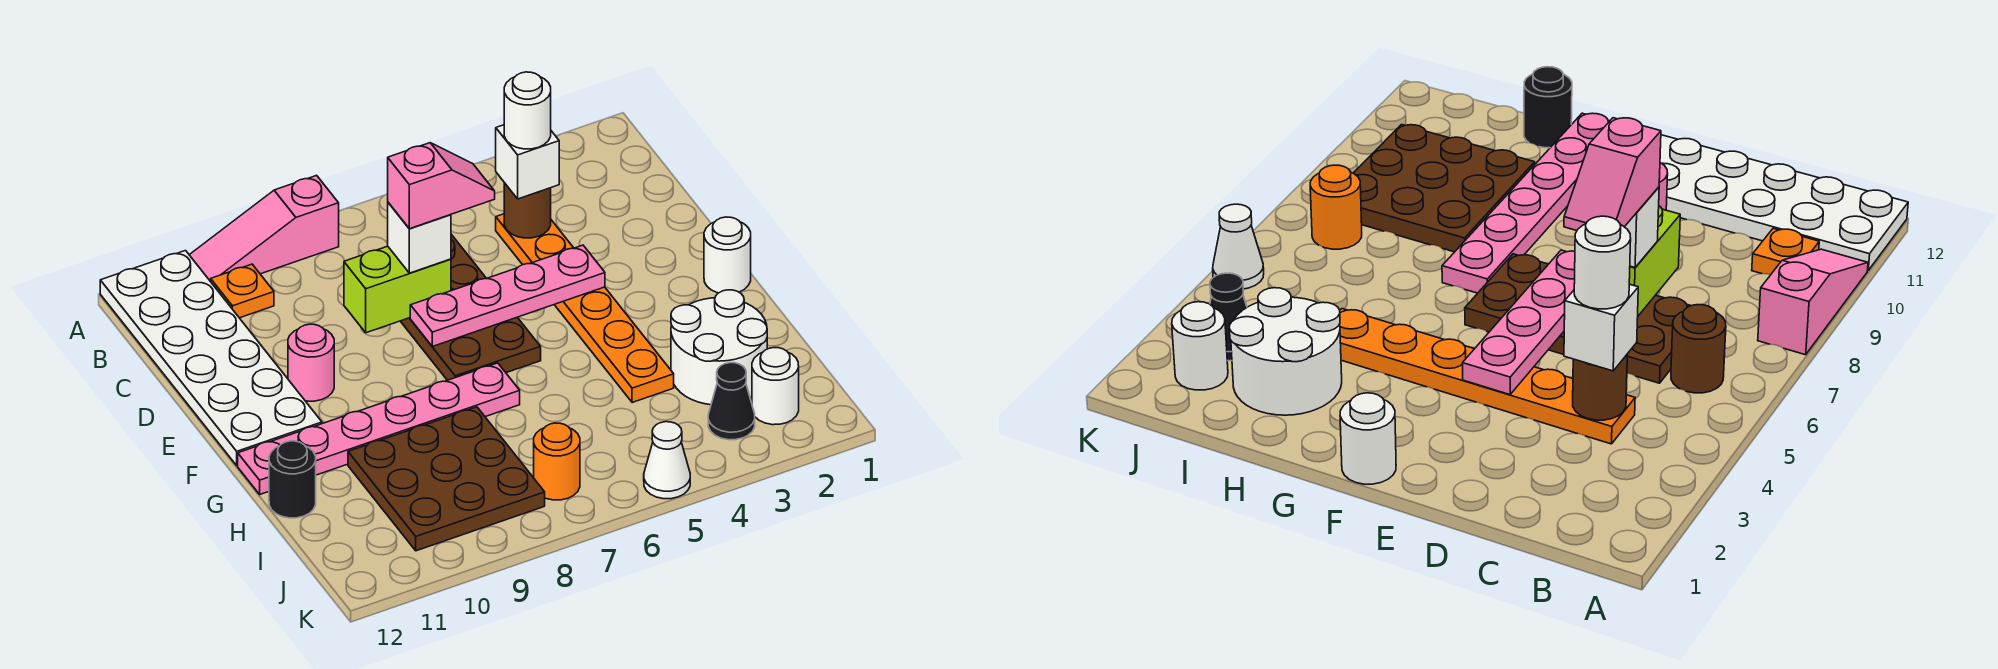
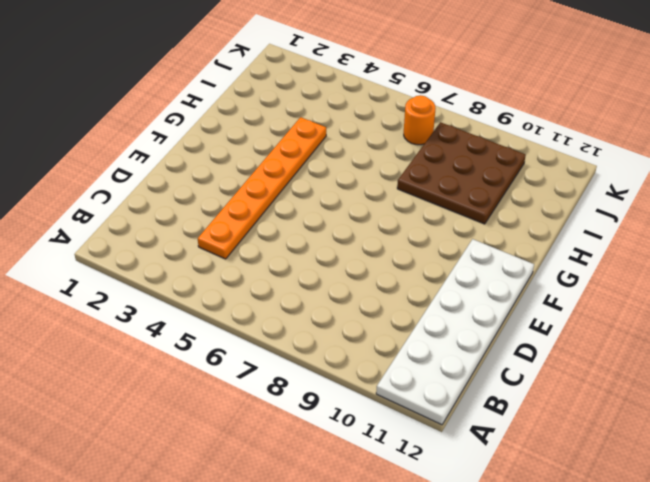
none -> pink slope A8:A10 level 1 top 8
none -> brown round brick B6 level 1
none -> orange plate B10 level 1

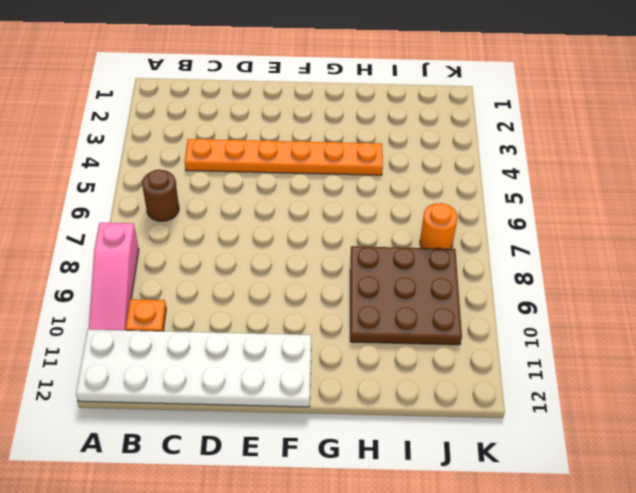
none -> brown plate C6:F7 level 1
none -> pink round brick E10 level 1
none -> white round brick F1 level 1

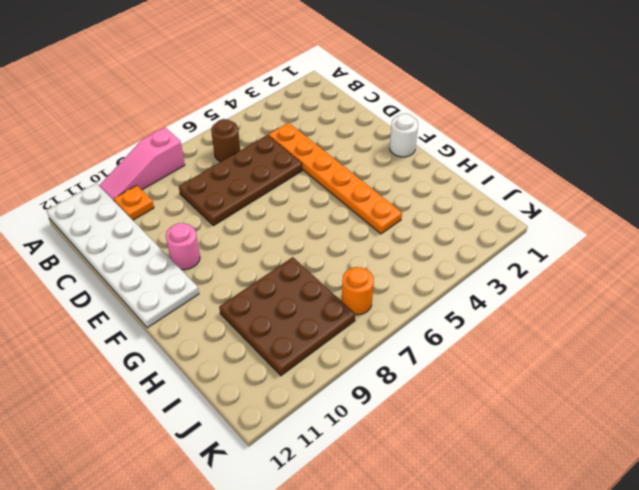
brown plate C5:D8 level 1 -> brown plate C6:F7 level 1
none -> pink plate G7:G12 level 1
none -> white round brick H2:I3 level 1
none -> black round brick H12 level 1

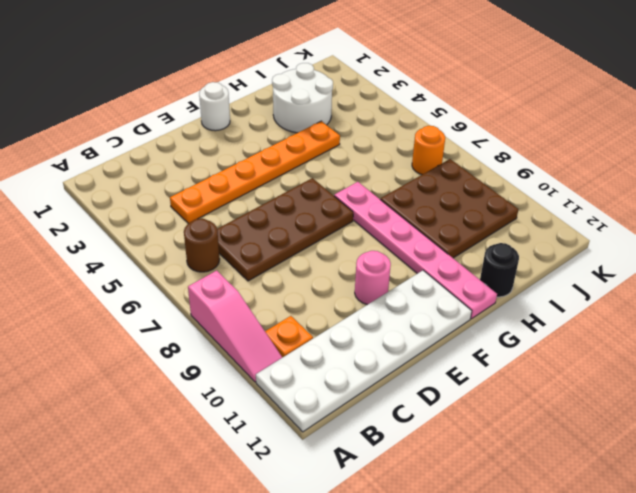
none -> white round brick J2 level 1
none -> black cone J3 level 1
none -> white cone K5 level 1

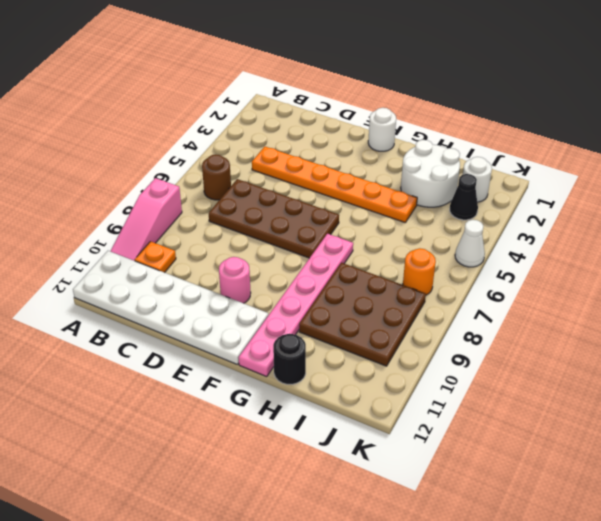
none -> brown round brick C4 level 2
none -> lime brick D7:D8 level 2
none -> pink plate E4:E7 level 2

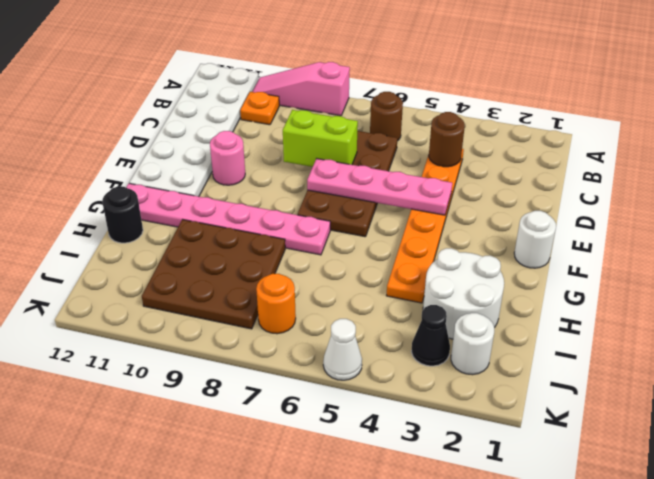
none -> white brick C4 level 3
none -> white brick D7 level 3
none -> white round brick C4 level 4

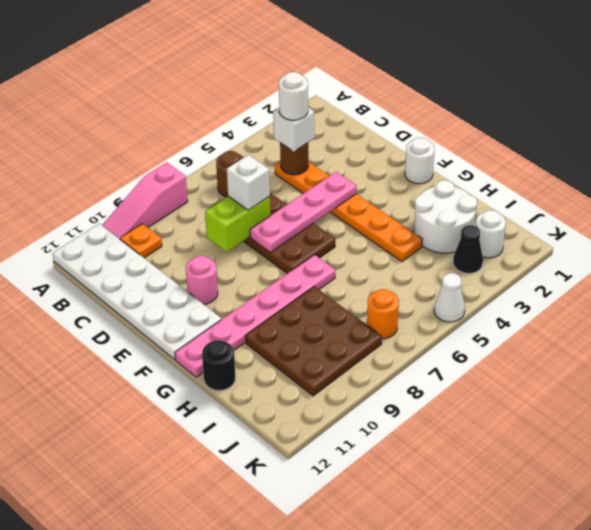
none -> pink slope D6:D7 level 4 top 7

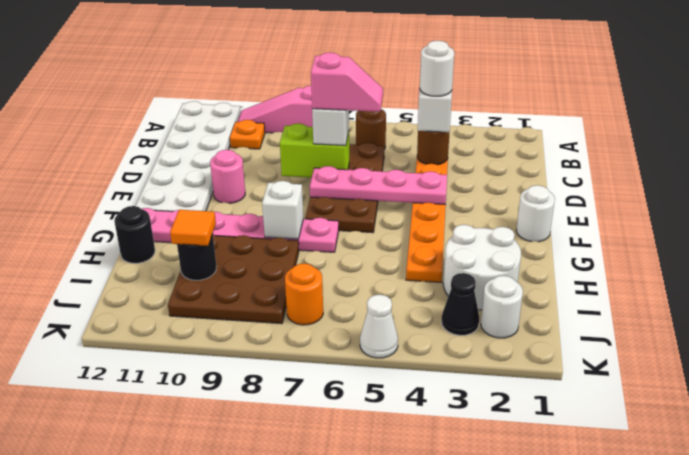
white brick G8 level 2 -> none
black round brick I10 level 2 -> none
orange tile I10 level 3 -> none

